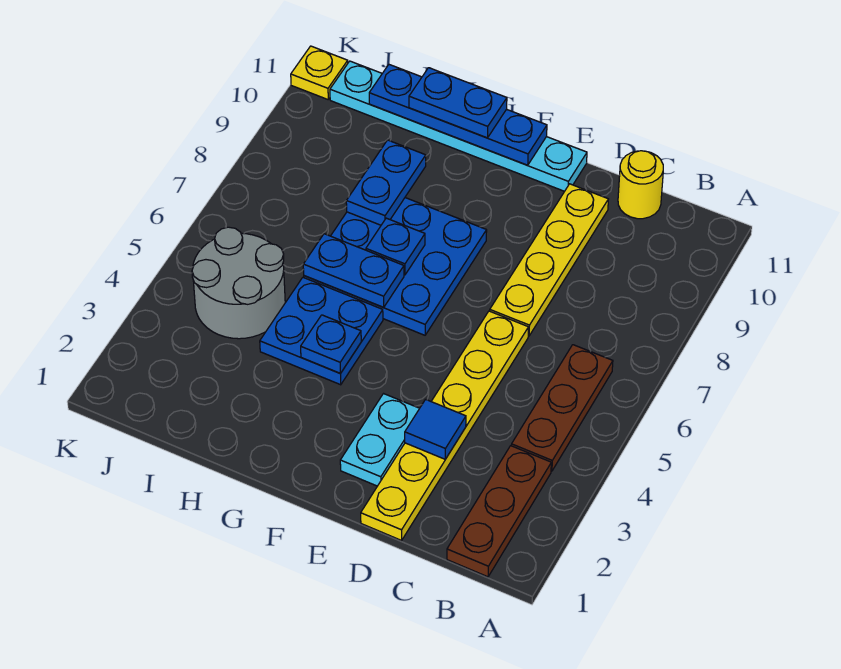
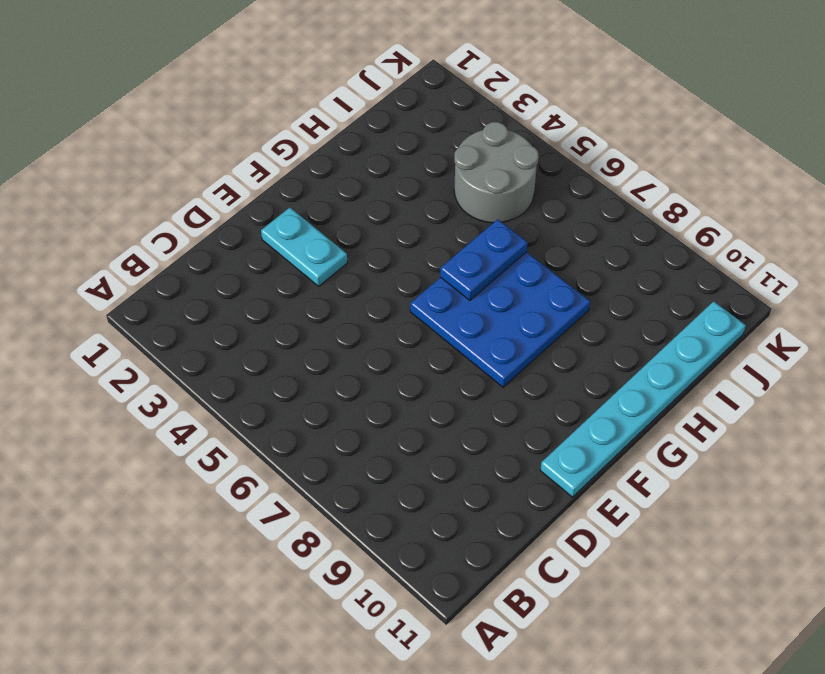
none -> brown plate B1:B3 level 1
none -> brown plate B4:B6 level 1
none -> yellow round brick C11 level 1

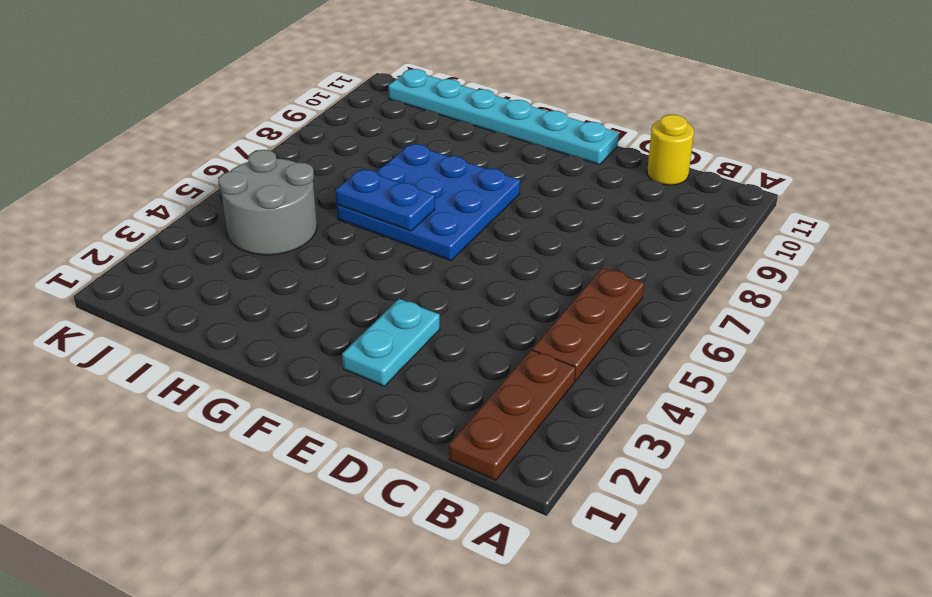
none -> yellow plate D1:D6 level 1
none -> yellow plate D7:D10 level 1
none -> blue plate G4:H5 level 1

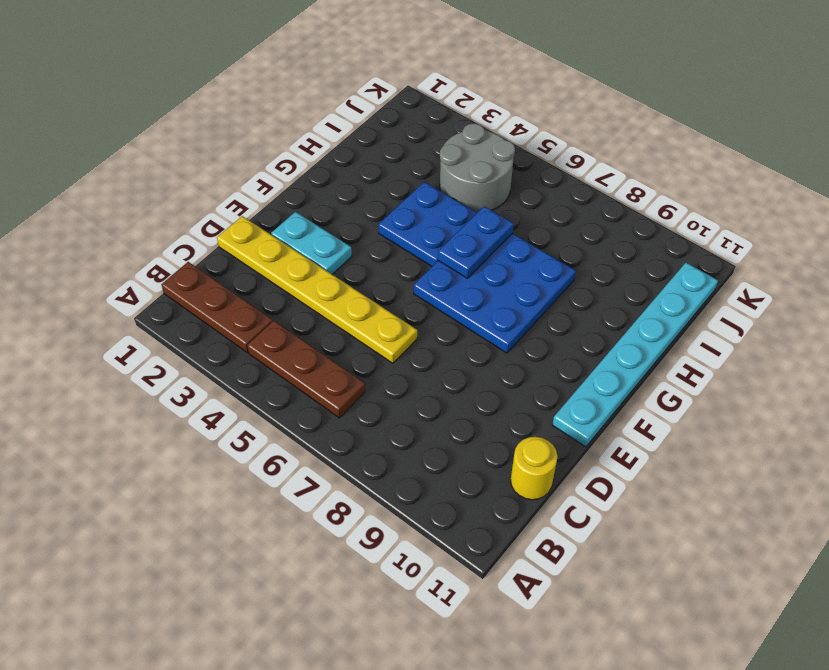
none -> yellow plate D7:D10 level 1
none -> yellow plate K11 level 1
none -> blue tile D3 level 2

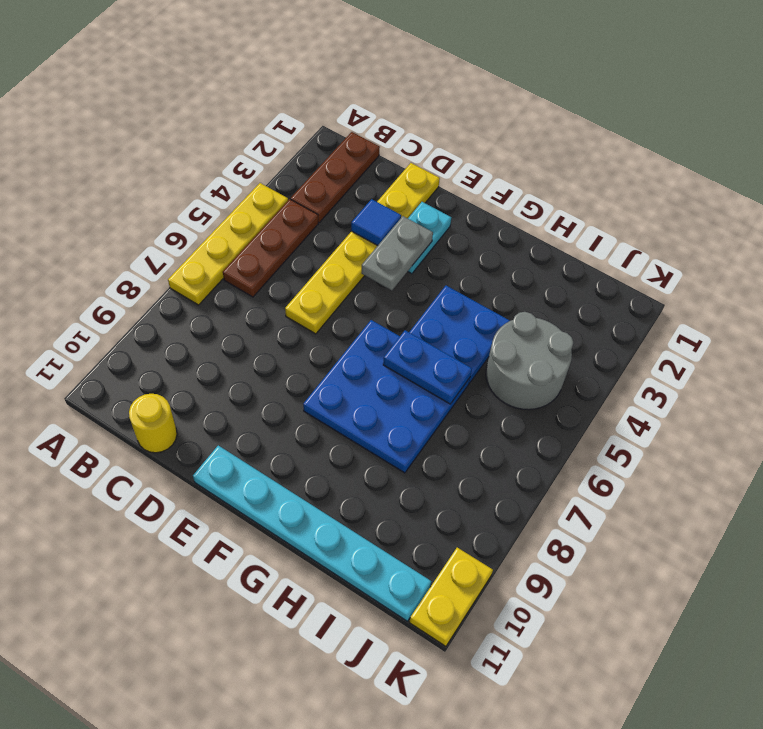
yellow plate A4:A7 level 1 -> yellow plate D7:D10 level 1
grey plate E3:E4 level 2 -> none
yellow plate K10:K11 level 1 -> yellow plate K11 level 1
none -> blue plate F11:I11 level 2
none -> blue plate G4 level 2
none -> blue plate G7 level 2

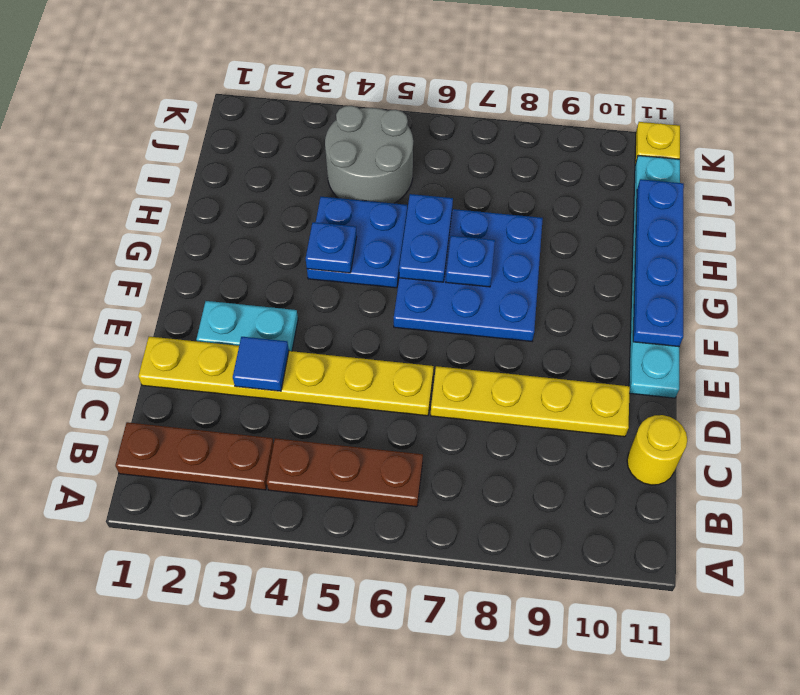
none -> blue plate H8:H9 level 2
none -> blue plate G11:H11 level 3

